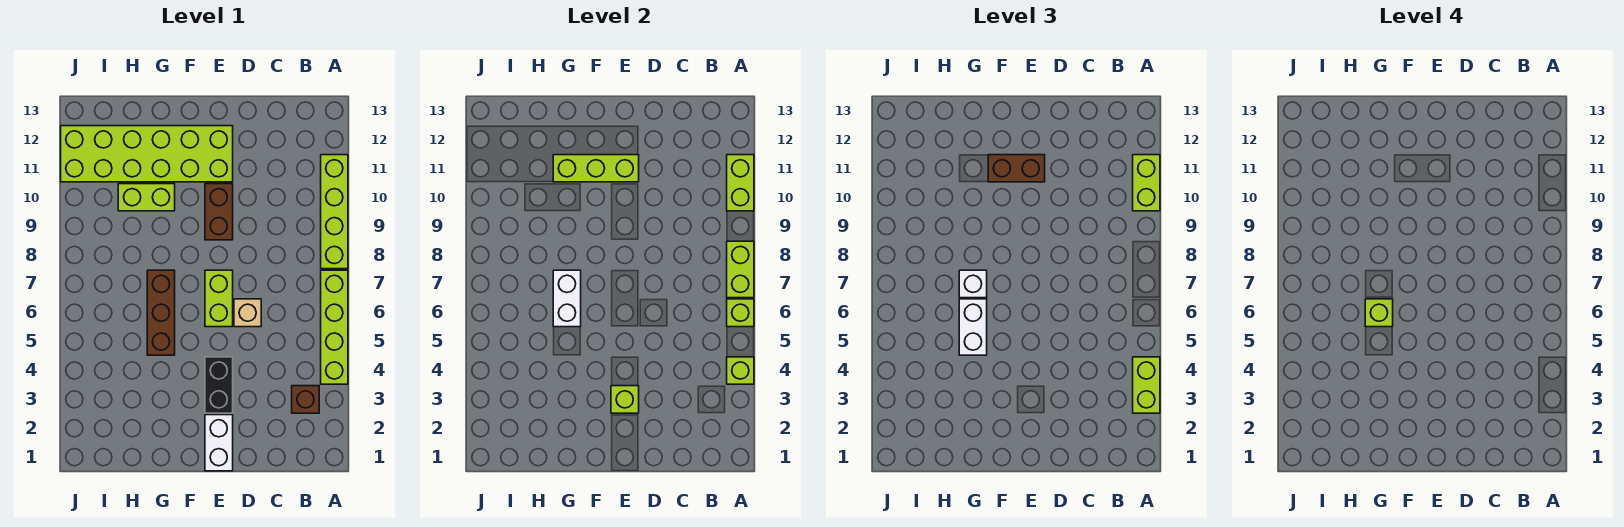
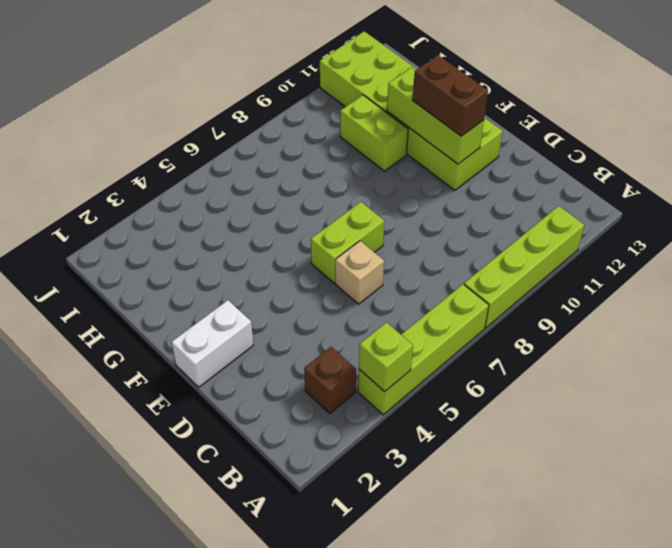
none -> black brick E3:E4 level 1
none -> brown brick E9:E10 level 1
none -> brown brick G5:G7 level 1

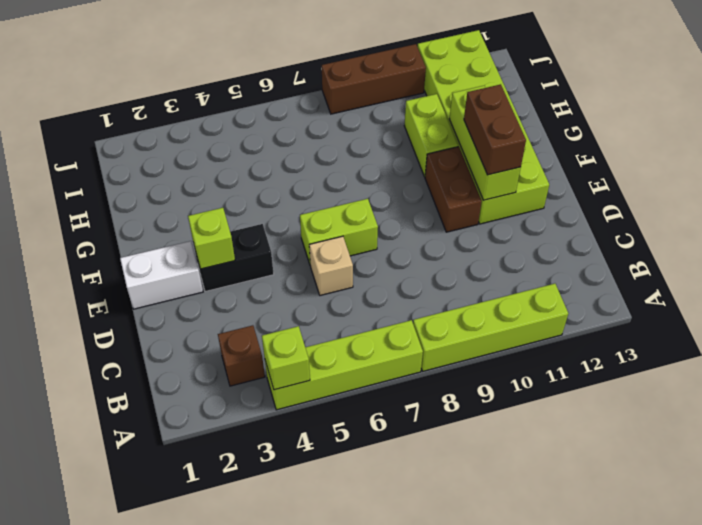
brown brick E10:F10 level 1 -> brown brick E9:E10 level 1
brown brick J8:J10 level 1 -> brown brick G5:G7 level 1
none -> lime brick A6 level 2
none -> lime brick A7:A8 level 2
none -> lime brick A10:A11 level 2

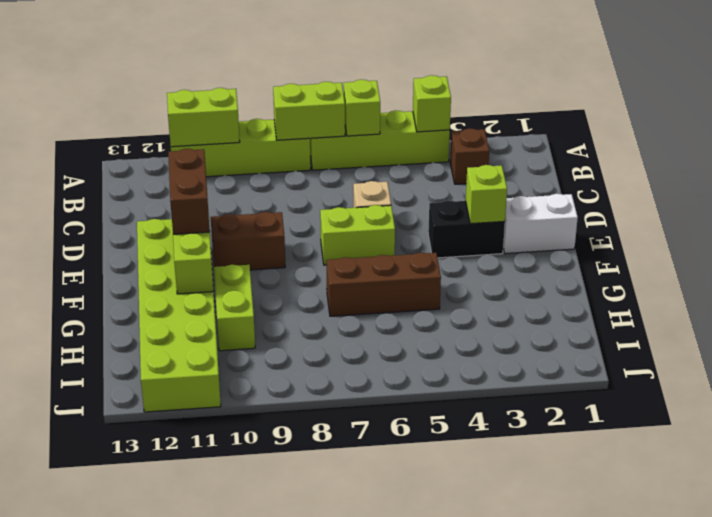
none -> white brick G6:G7 level 2
none -> lime brick A3:A4 level 3
none -> lime brick A10:A11 level 3

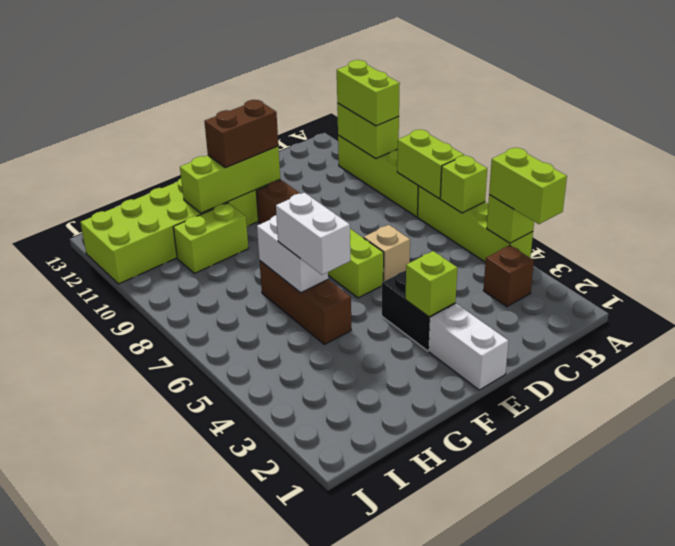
none -> white brick G7 level 3
none -> lime brick G6 level 4

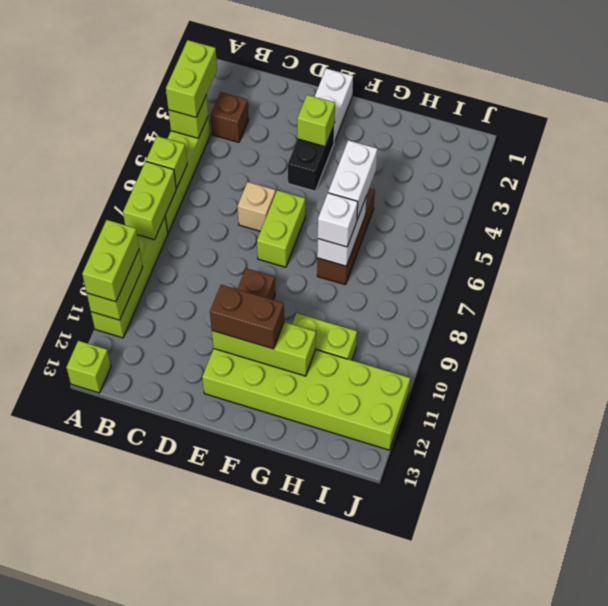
lime brick A13 level 1 -> lime brick G6 level 4

